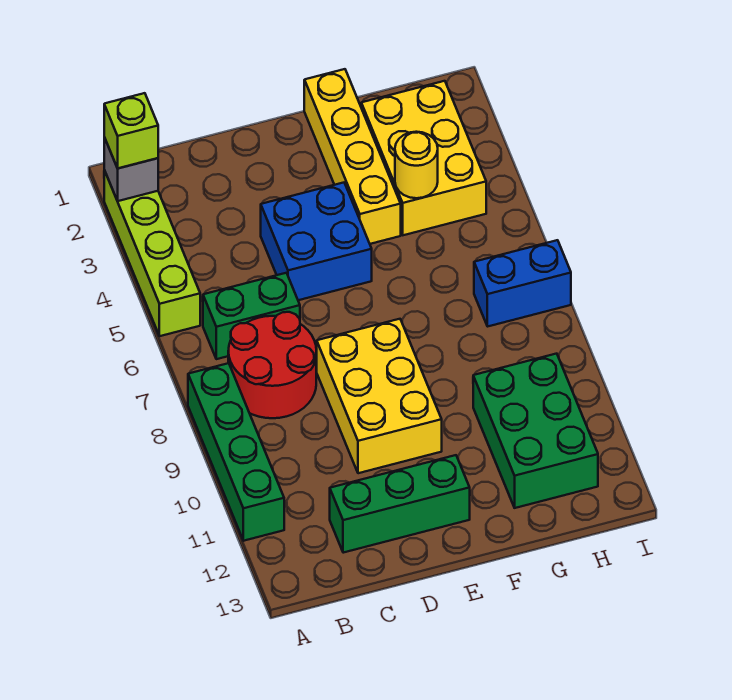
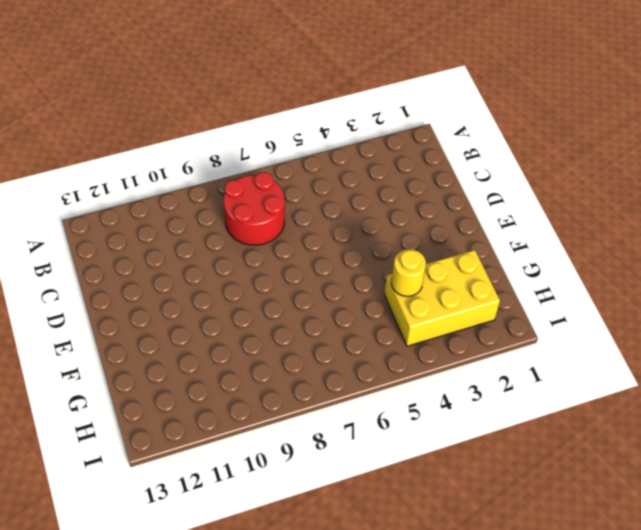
none -> lime brick A2:A5 level 1
none -> green brick A8:A11 level 1
none -> green brick B6:C6 level 1

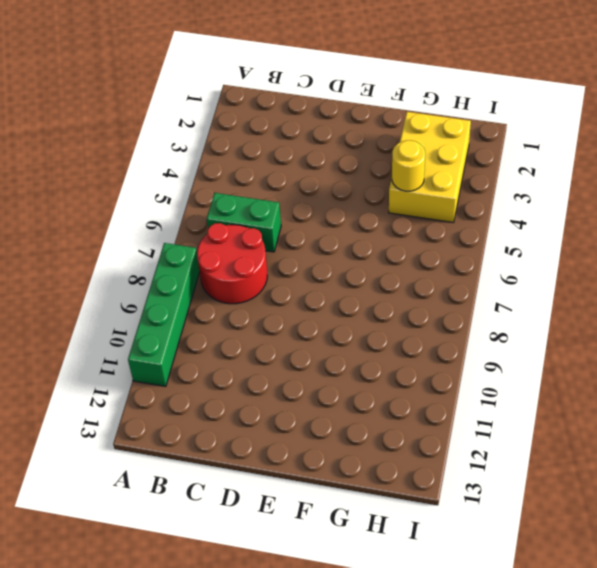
none -> lime brick A2:A5 level 1
none -> green brick C12:E12 level 1
none -> blue brick D4:E5 level 1

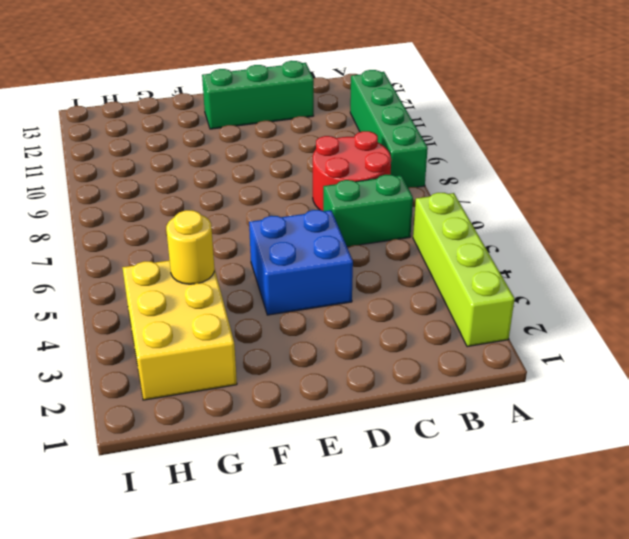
none -> yellow brick D8:E10 level 1
none -> yellow brick F1:F4 level 1
none -> green brick G10:H12 level 1

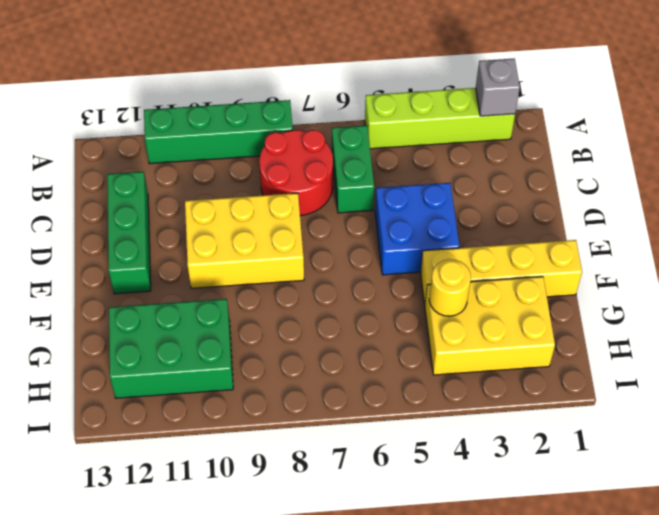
none -> blue brick H7:I7 level 1
none -> lime brick A2 level 3

